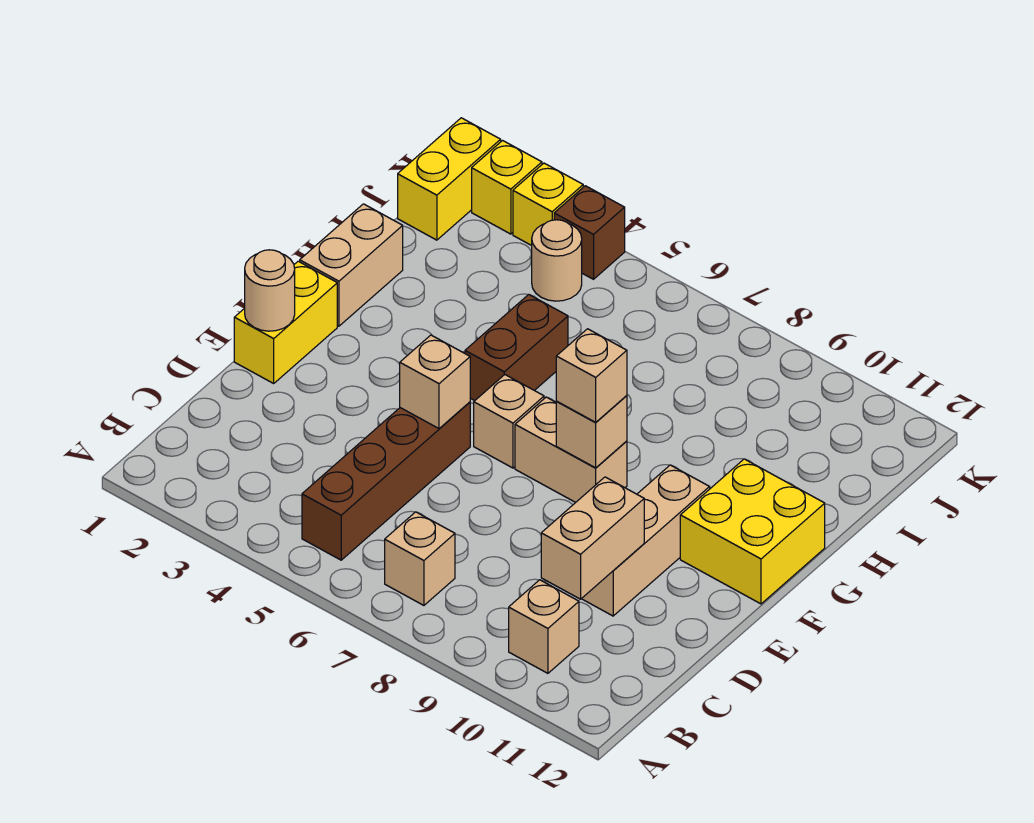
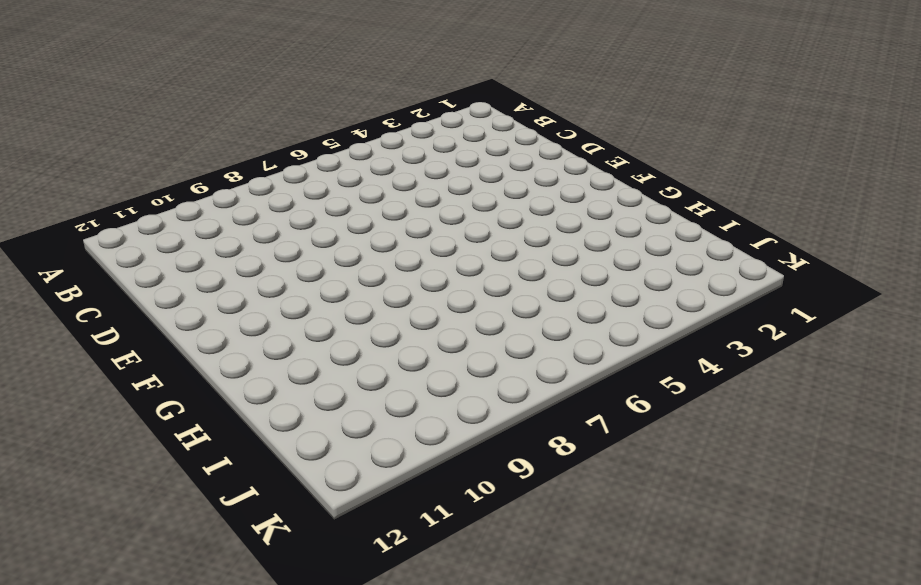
none -> brown brick B5:E5 level 1
none -> tan brick B7 level 1
none -> tan brick B10 level 1

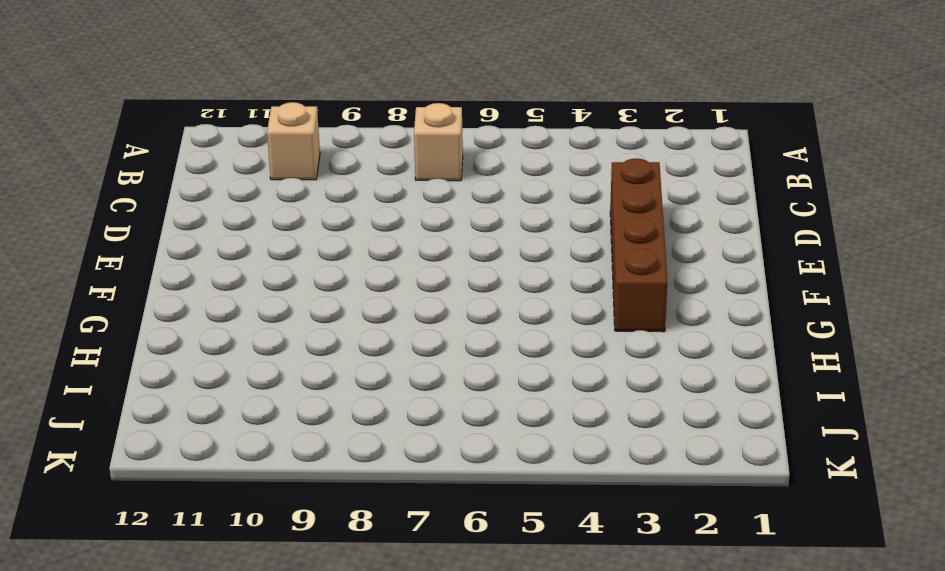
brown brick D3:G3 level 1 -> brown brick B5:E5 level 1
none -> tan brick D10:F10 level 1
none -> yellow brick E1:F1 level 1
none -> tan brick F6 level 1

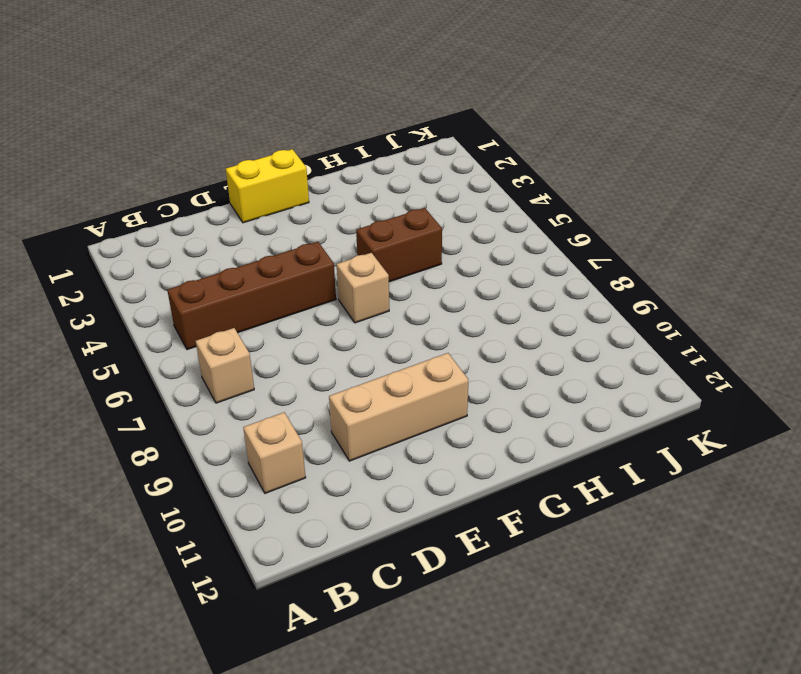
none -> tan brick F7:F8 level 1
none -> yellow brick F11:G12 level 1
none -> tan brick G1:H1 level 1

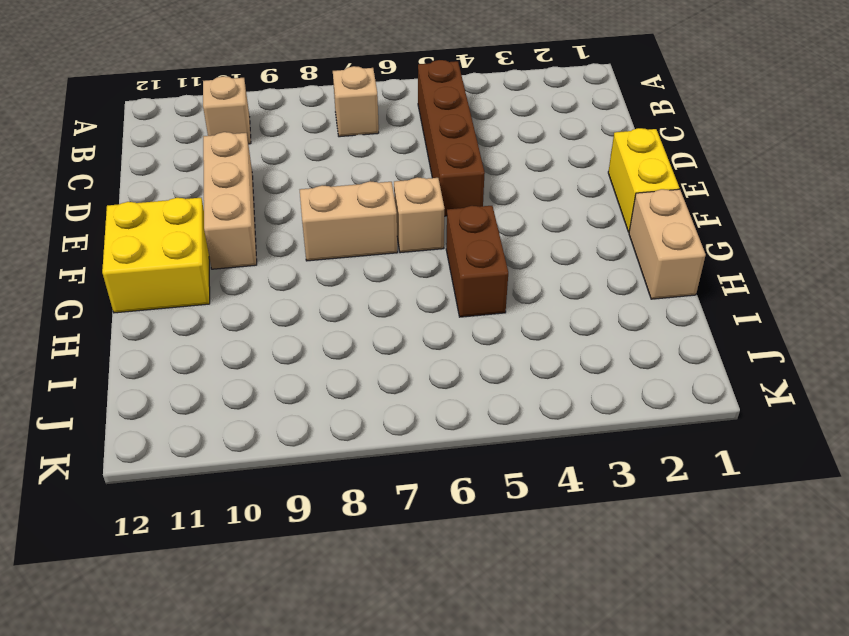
none -> yellow brick J1:K1 level 1
none -> tan round brick J4 level 1
none -> yellow brick K2 level 1

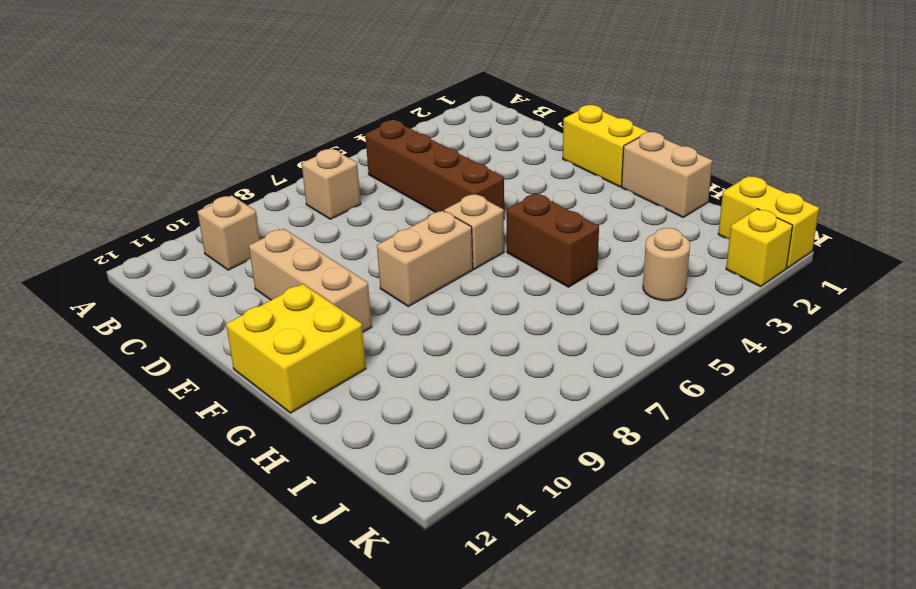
none -> yellow brick K3 level 1
none -> brown brick K4 level 1
none -> tan brick C10:D10 level 2

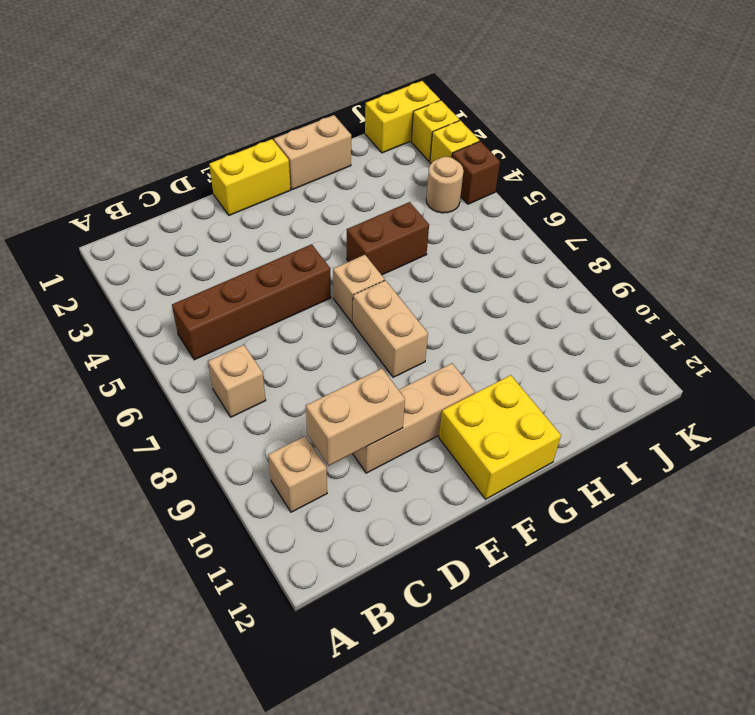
none -> tan round brick E1 level 2
none -> tan brick E5 level 2
none -> tan brick F8 level 2

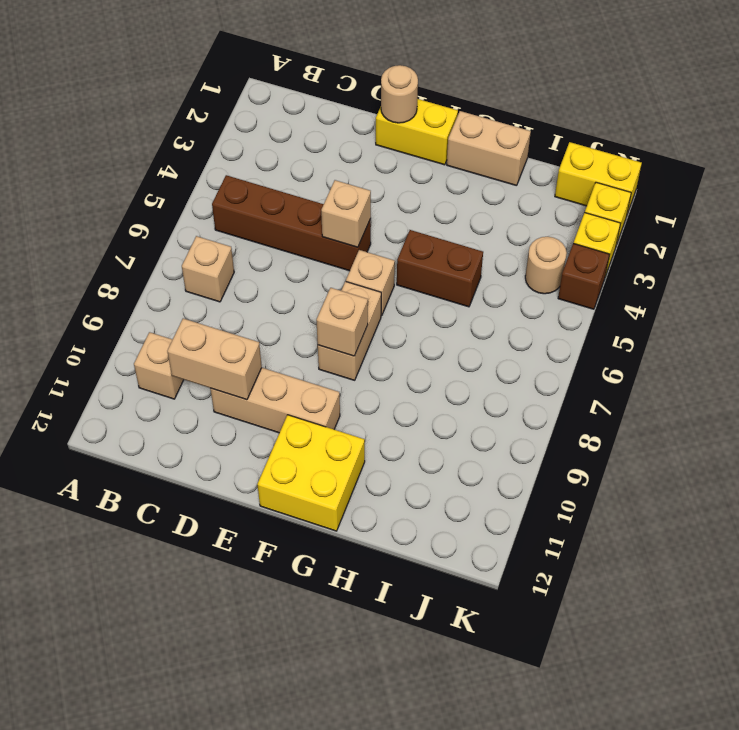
none -> tan brick F8 level 3

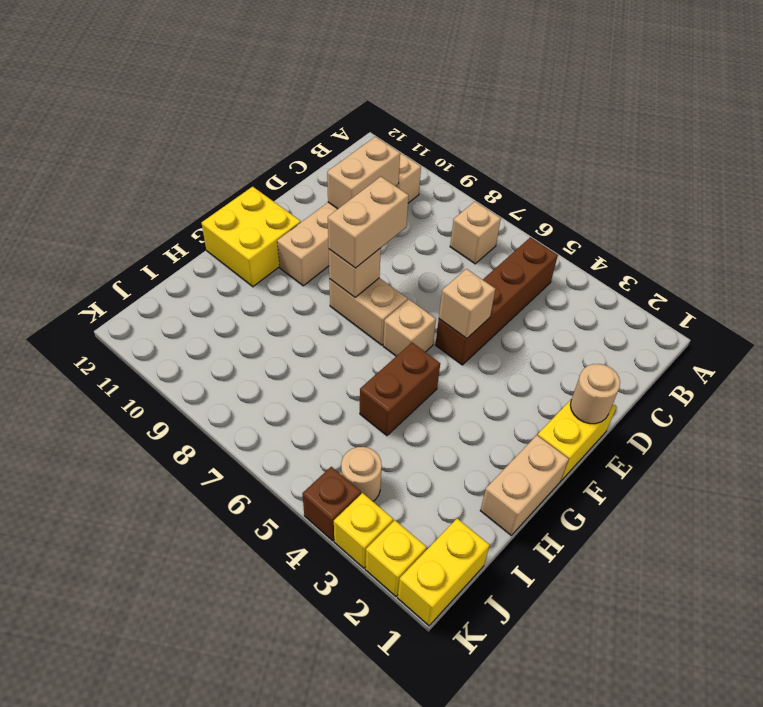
tan brick E8:F8 level 3 -> tan brick F8 level 3

